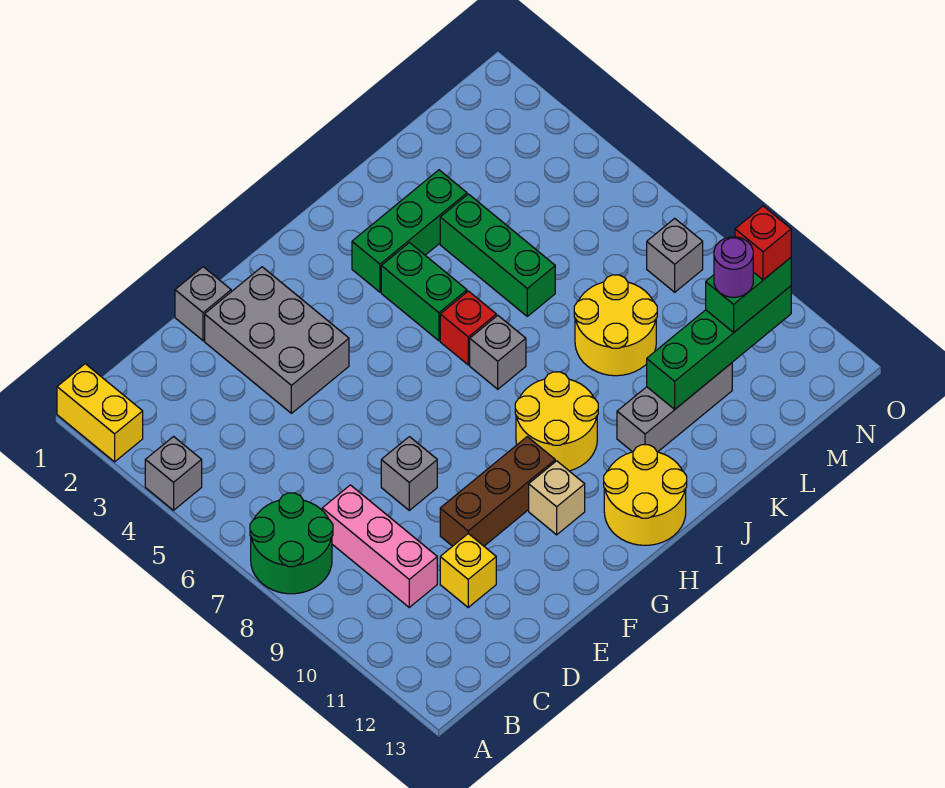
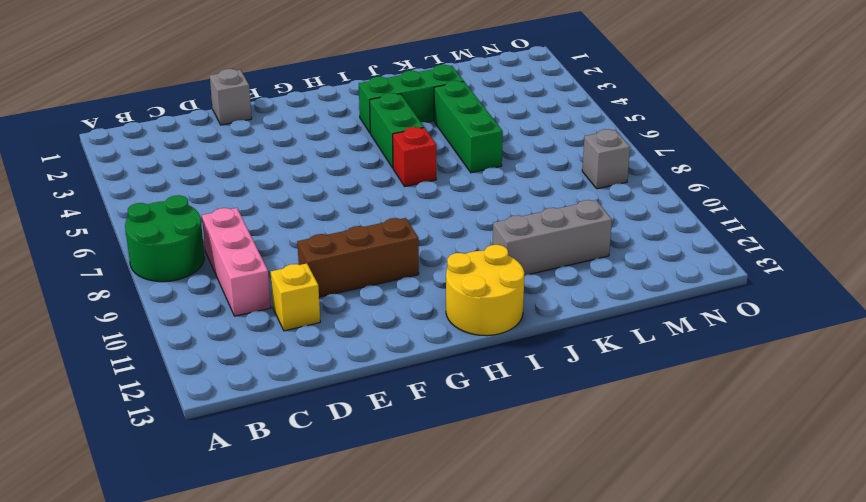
none -> yellow brick A1:A2 level 1
none -> grey brick A4 level 1
none -> grey brick E2:F4 level 1

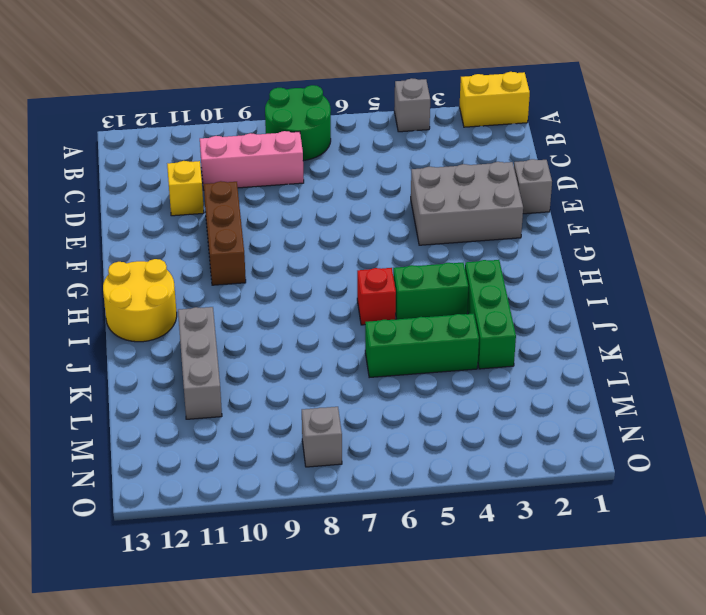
none -> grey brick E8 level 1
none -> tan brick G11 level 1
none -> yellow round brick H9:I10 level 1

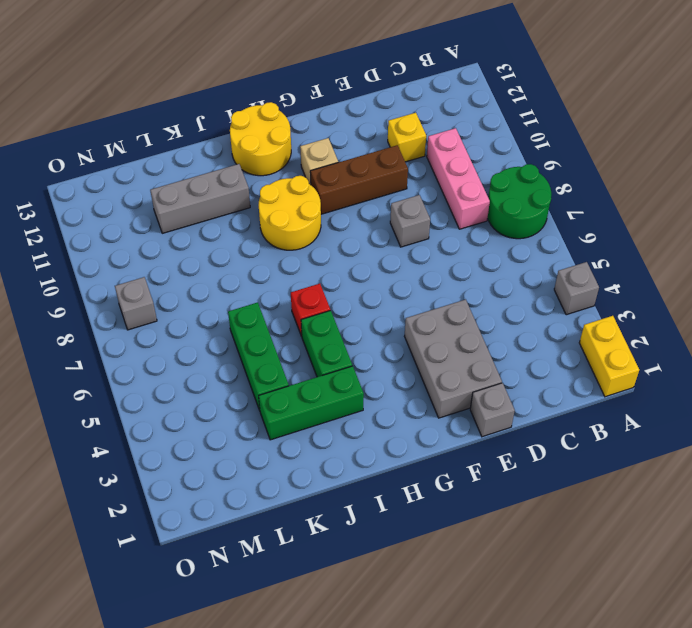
none -> grey brick I7 level 1
none -> yellow round brick K8:L9 level 1
none -> green brick K11:N11 level 2

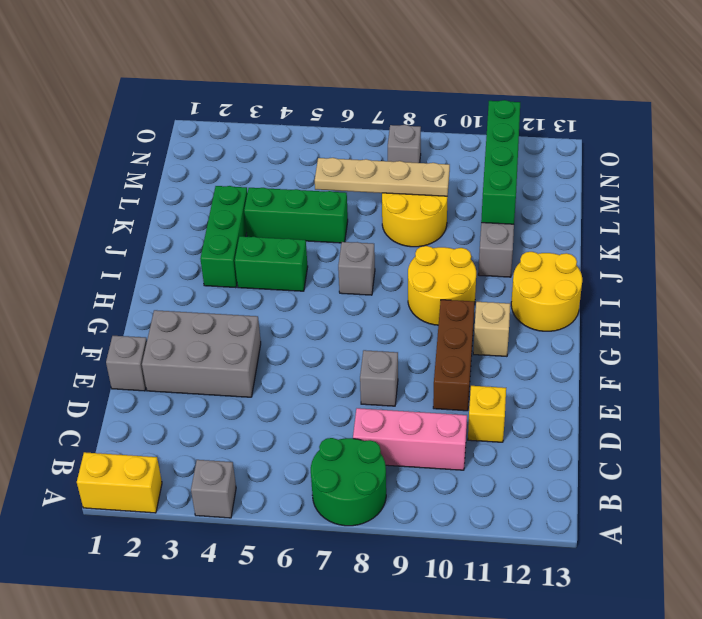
tan plate L6:L9 level 2 -> none
none -> red brick I6 level 1
none -> green brick M11:N11 level 3
none -> purple round brick M11 level 4

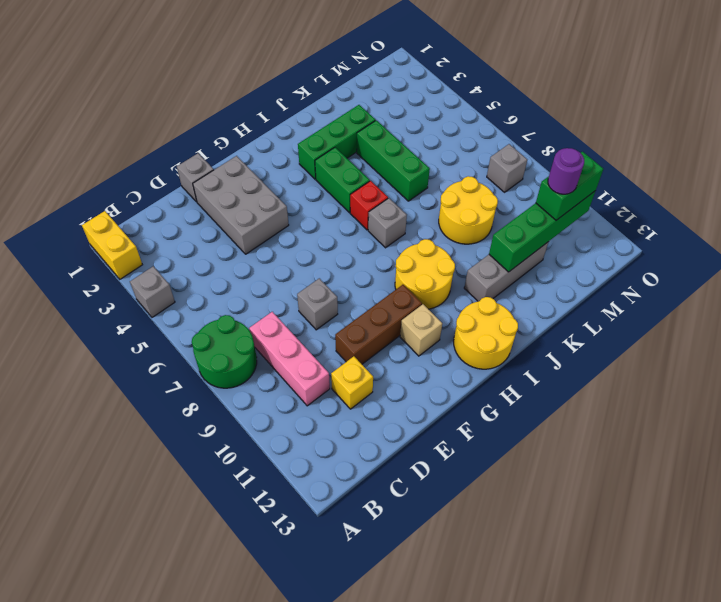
none -> red brick N11 level 4

